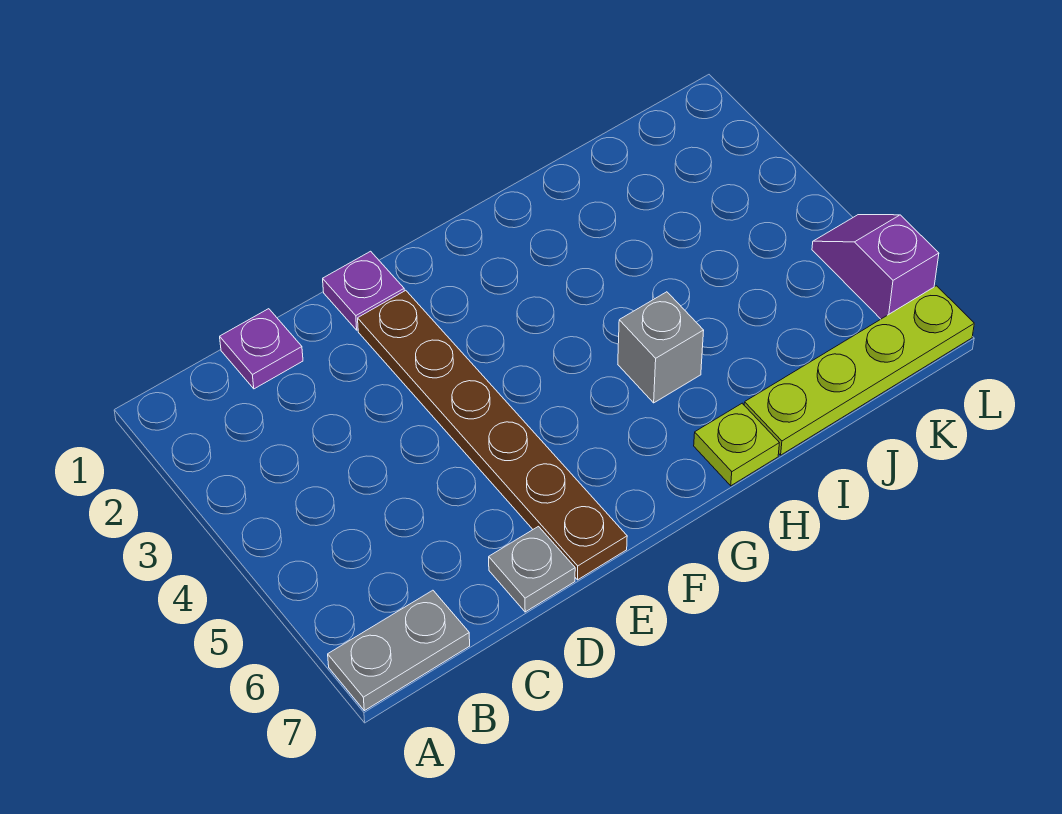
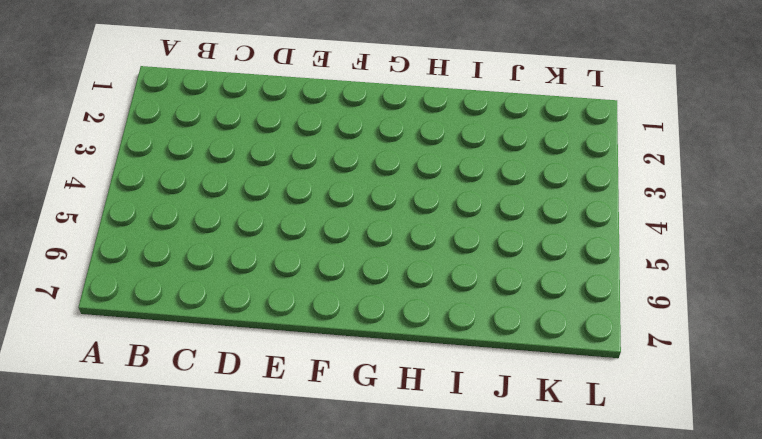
none -> grey plate A7:B7 level 1
none -> purple plate C1 level 1

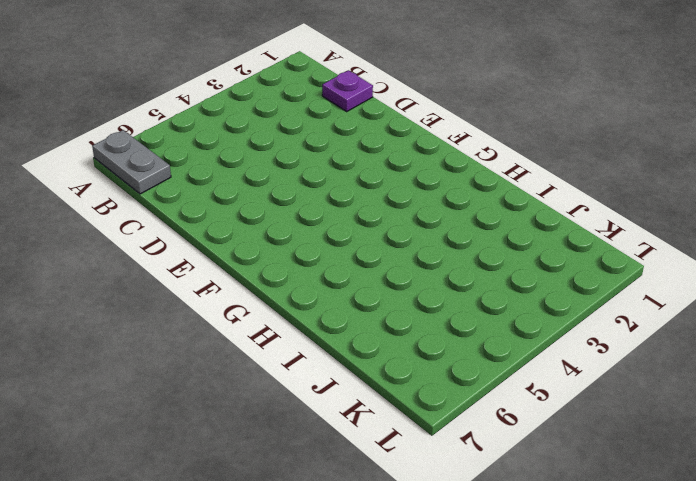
none -> grey plate D7 level 1
none -> purple plate E1 level 1

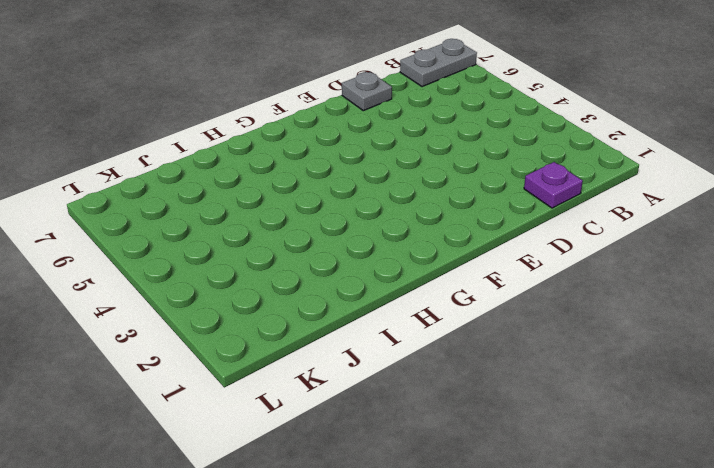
none -> purple plate E1 level 1
none -> brown plate E2:E7 level 1

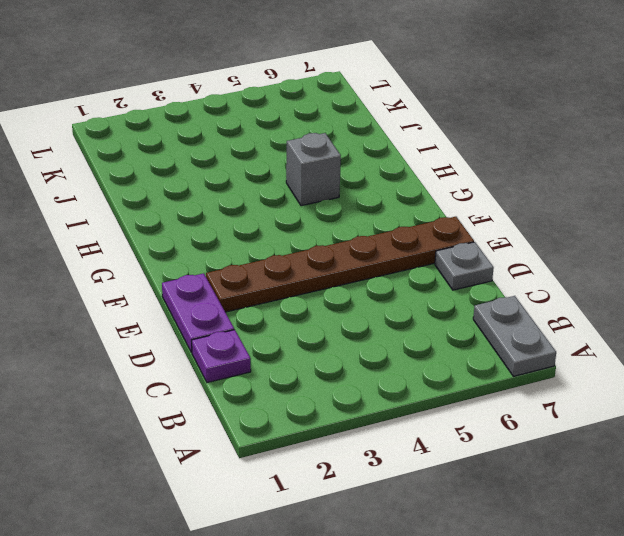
purple plate D1:E1 level 1 -> purple plate E1 level 1
none -> lime plate H7 level 1
none -> lime plate I7:L7 level 1

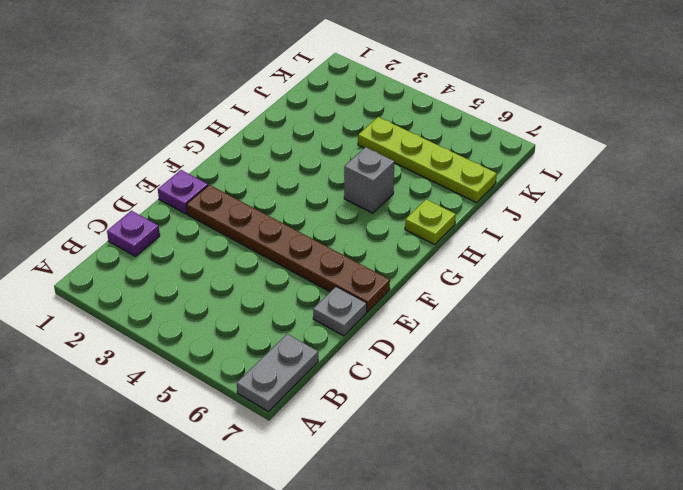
lime plate J4:J7 level 1 -> lime plate I7:L7 level 1
none -> purple slope L5:L6 level 1 top 6

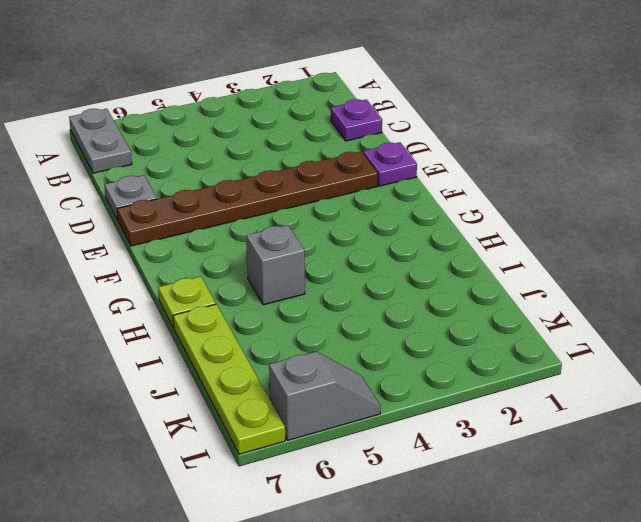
grey slope L5:L6 level 1 top 6 -> purple slope L5:L6 level 1 top 6

